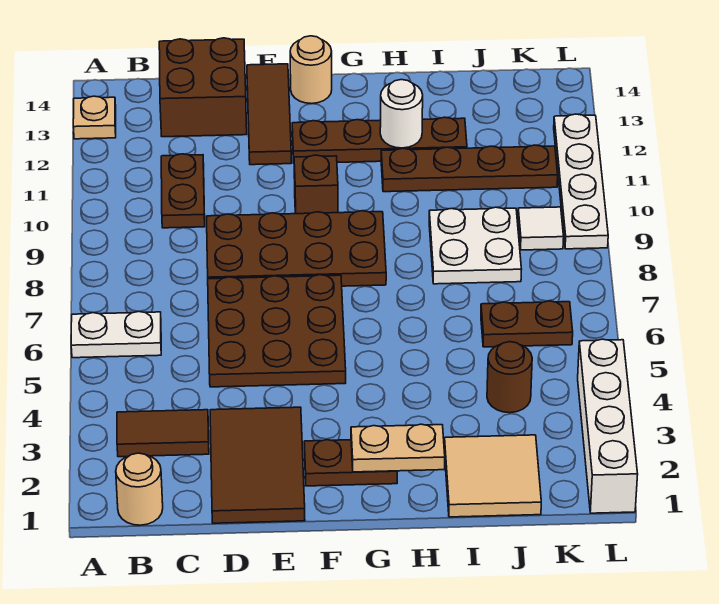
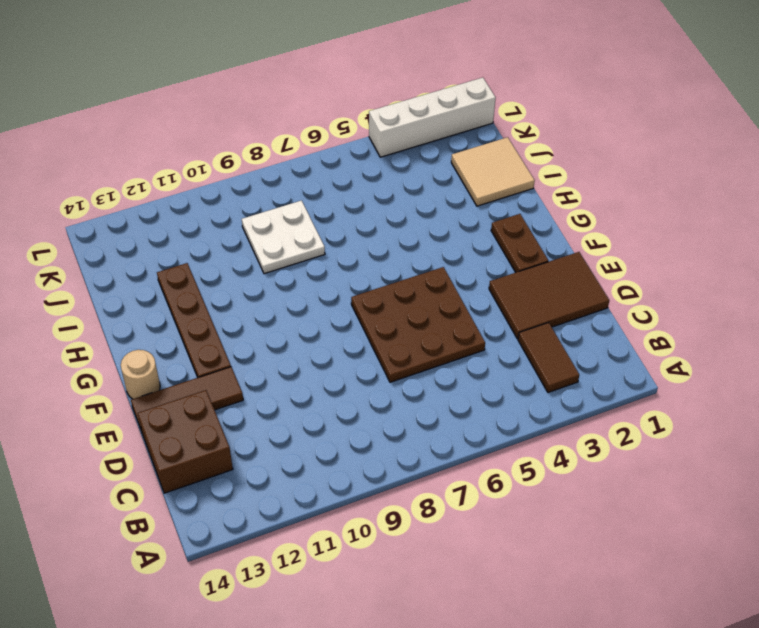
none -> white plate A6:B6 level 1
none -> tan plate A13 level 1
none -> tan round brick B1 level 1

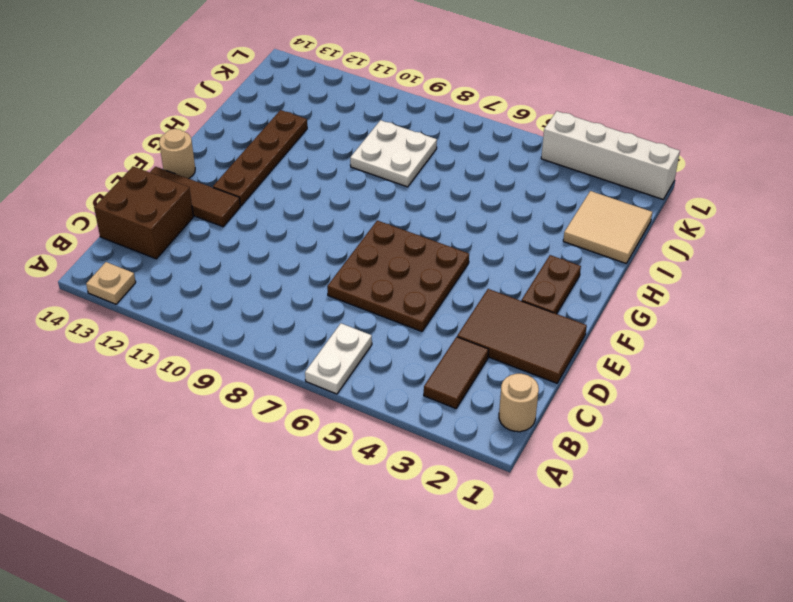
none -> brown plate C10:C11 level 1
none -> brown plate D8:G9 level 1
none -> brown brick F10 level 1

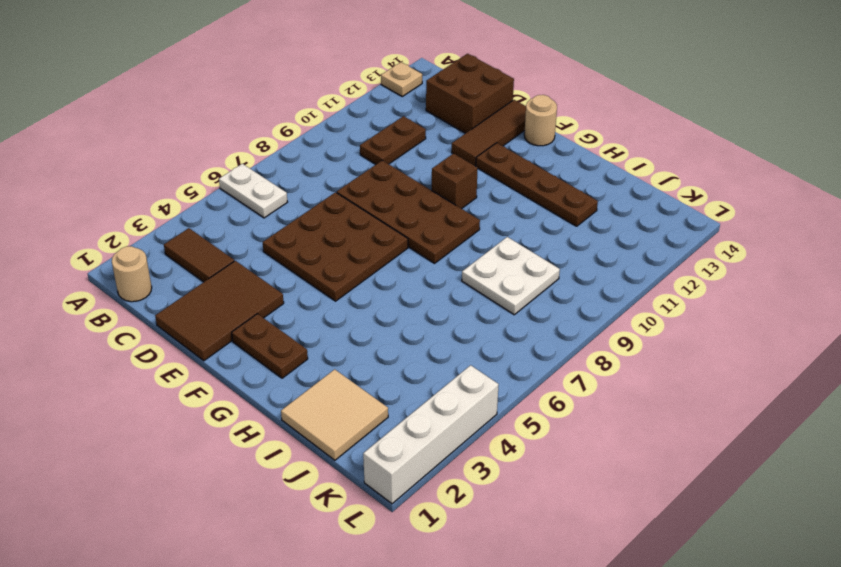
none -> brown plate H11:K11 level 1
none -> brown round brick J4 level 1
none -> brown plate J6:K6 level 1

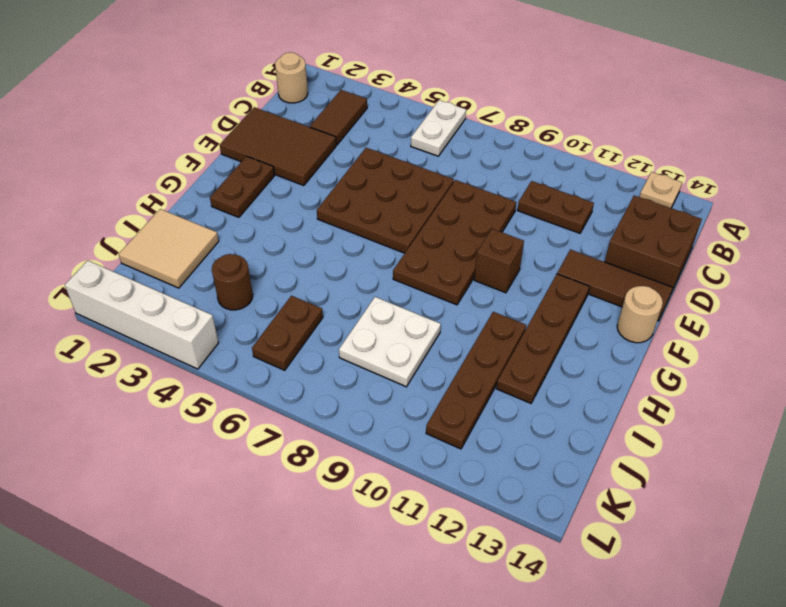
none -> white tile K9 level 1
none -> white plate L9:L12 level 1
none -> tan plate G2:H2 level 2

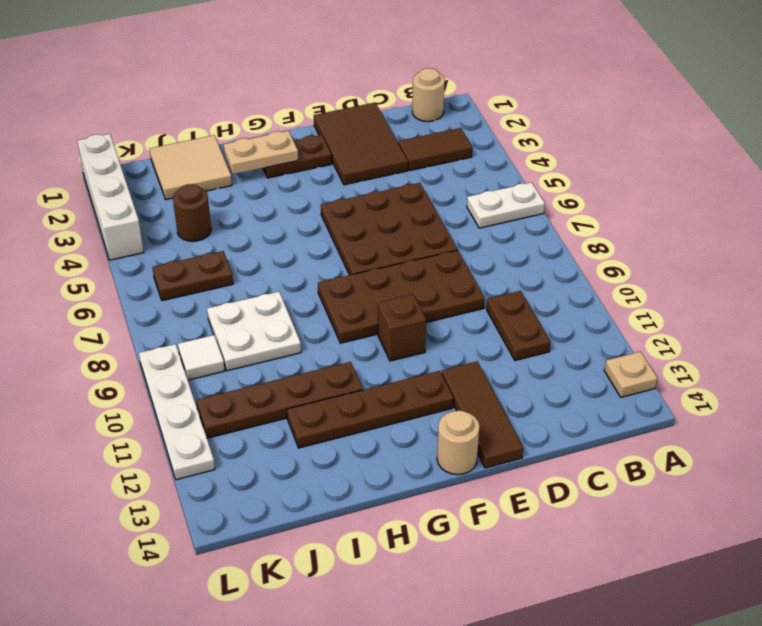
none -> brown brick C13:D14 level 1
none -> white round brick H12 level 2

